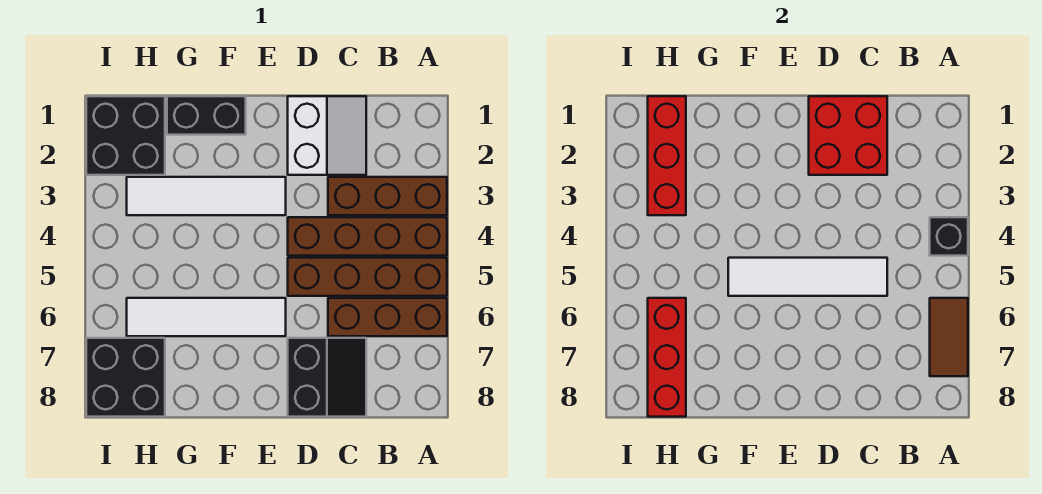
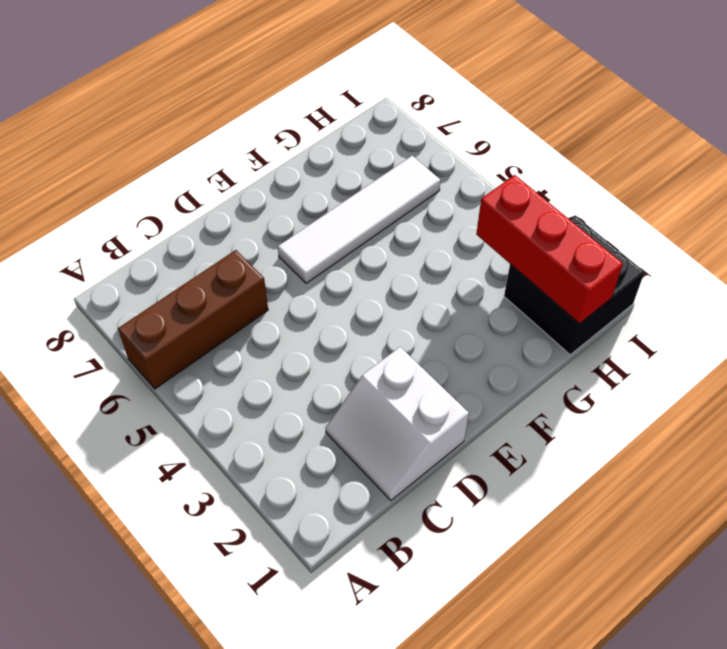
none -> brown brick A3:C3 level 1
none -> brown brick A4:D4 level 1
none -> brown brick A5:D5 level 1

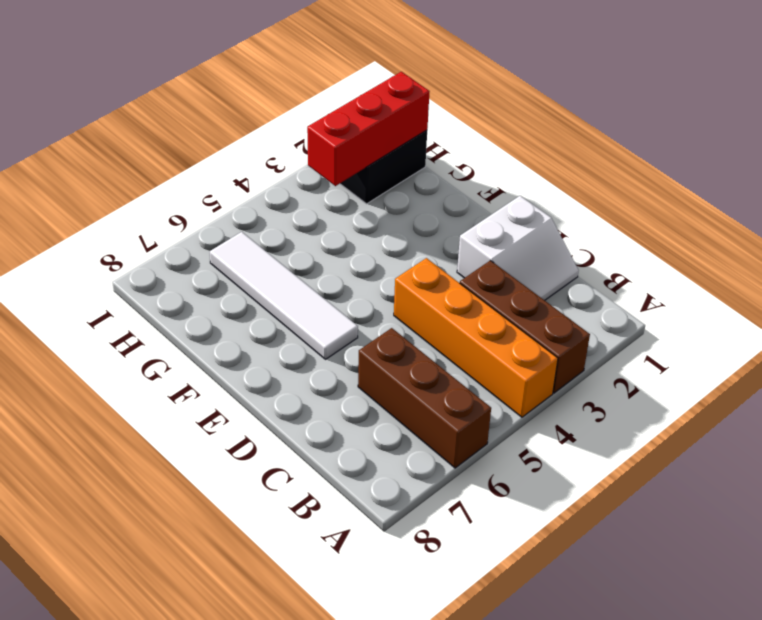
orange brick A4:D4 level 1 -> brown brick A4:D4 level 1
none -> brown brick A5:D5 level 1
none -> black slope C7:D8 level 1 top D
none -> white tile E3:H3 level 1

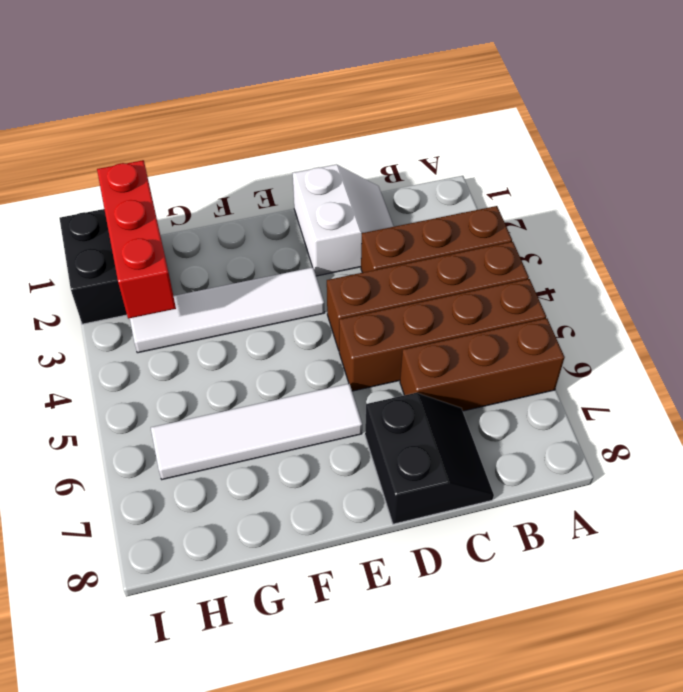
none -> black brick F1:G1 level 1
none -> black brick H7:I8 level 1
none -> black brick A4 level 2

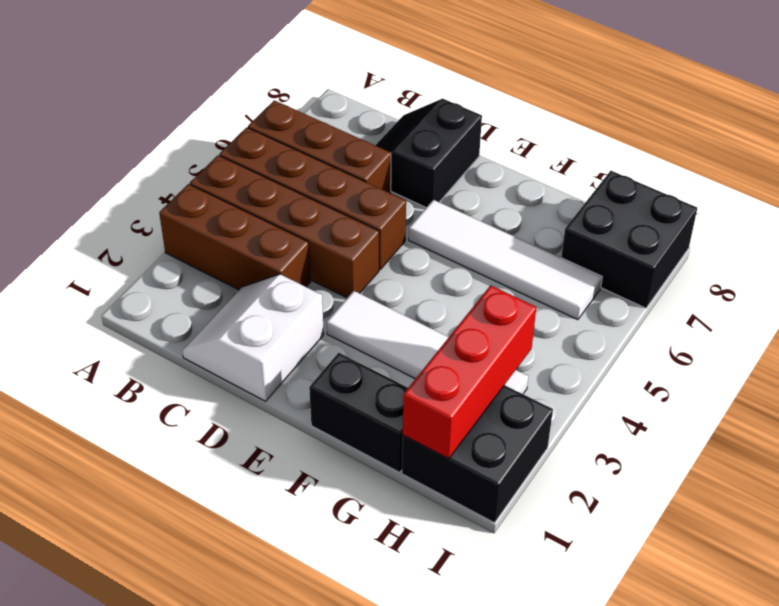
none -> black brick A4 level 2
none -> brown tile A6:A7 level 2
none -> red brick C1:D2 level 2

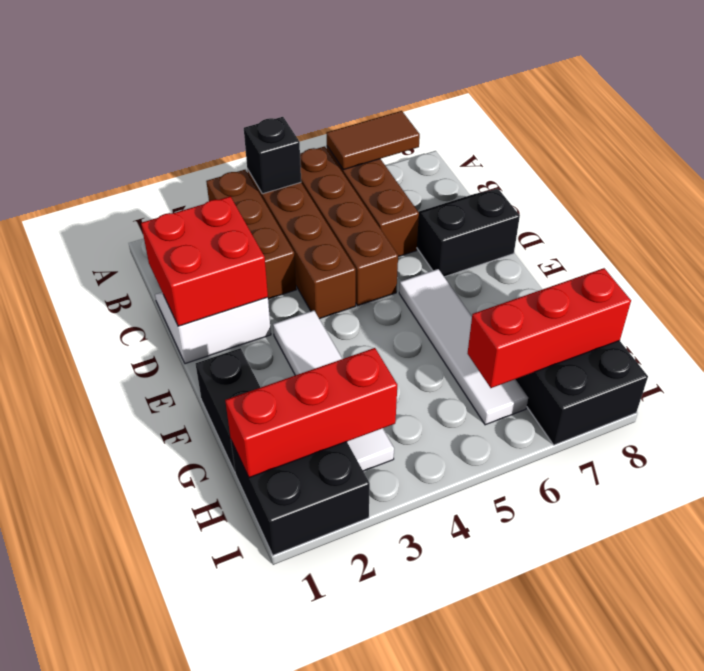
none -> white tile C5:F5 level 2

